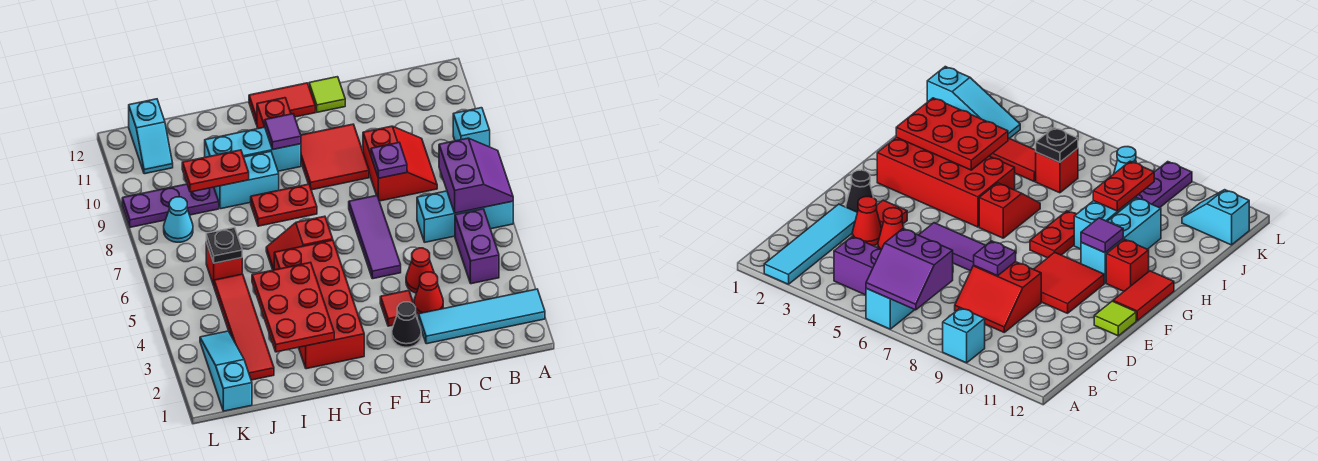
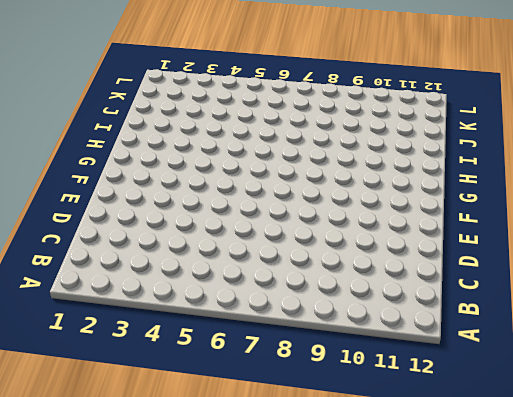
none -> cyan tile A2:D2 level 1
none -> cyan brick A6:C6 level 1
none -> cyan brick A9 level 1
none -> purple brick B4:B5 level 1

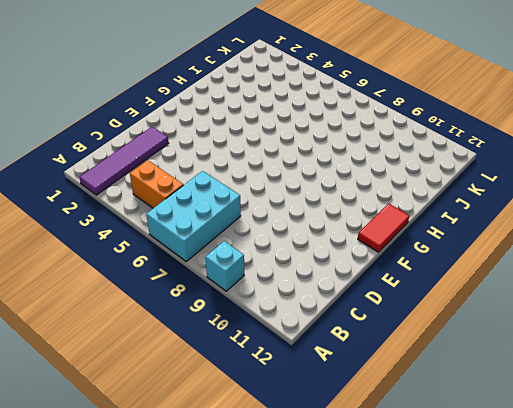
purple tile A2:D2 level 1 -> cyan tile A2:D2 level 1
cyan brick A6:C7 level 1 -> cyan brick A6:C6 level 1
orange brick B4:B5 level 1 -> purple brick B4:B5 level 1
none -> red slope C8:D9 level 1 top D
none -> red cone D3 level 1
none -> red cone D4 level 1
none -> black cone E2 level 1

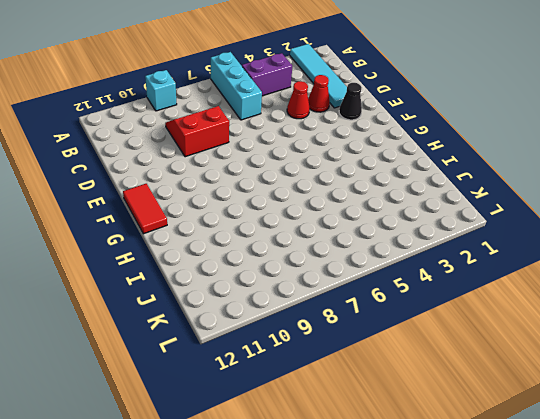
none -> red tile E3 level 1
none -> purple tile E5:E7 level 1
none -> red tile E9:F10 level 1
none -> lime tile E12 level 1

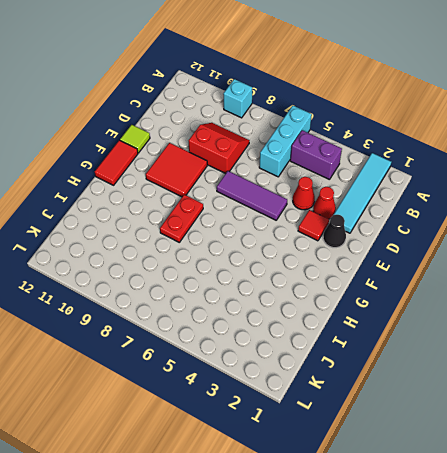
none -> red brick G2:H5 level 1
none -> red slope G6:H6 level 1 top G
none -> cyan brick G10:I10 level 1
none -> red brick G11 level 1

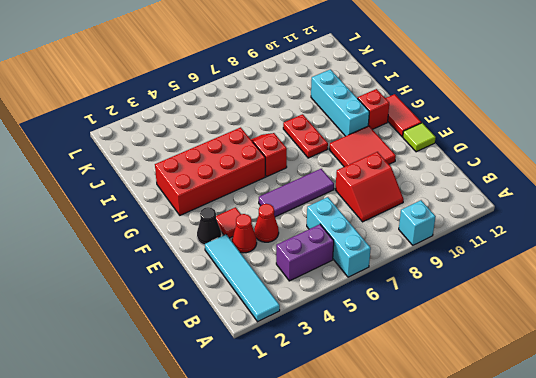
none -> cyan brick H9:I9 level 1
none -> red tile J2:J5 level 1
none -> red brick J6 level 1
none -> purple plate J9:L9 level 1

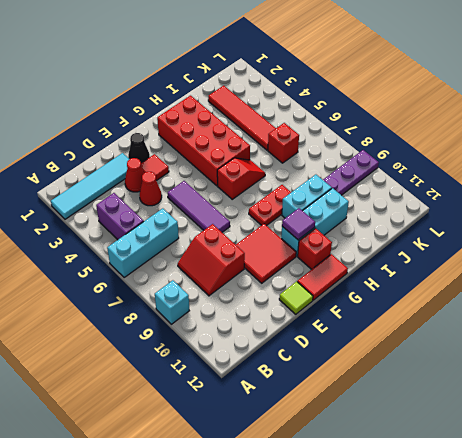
none -> cyan slope K1:K3 level 1 top 1
none -> cyan cone K8 level 1
none -> cyan slope K11:K12 level 1 top 12
none -> purple slope A6:B7 level 2 top B

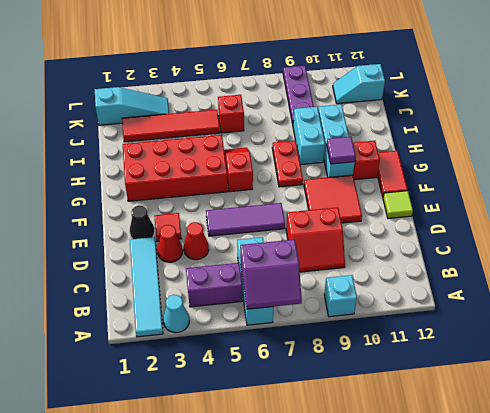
cyan cone A3 level 1 -> cyan cone K8 level 1
none -> purple plate D8 level 2
none -> red plate H2:I4 level 2
none -> red plate I9:J9 level 2
none -> black plate J6 level 2

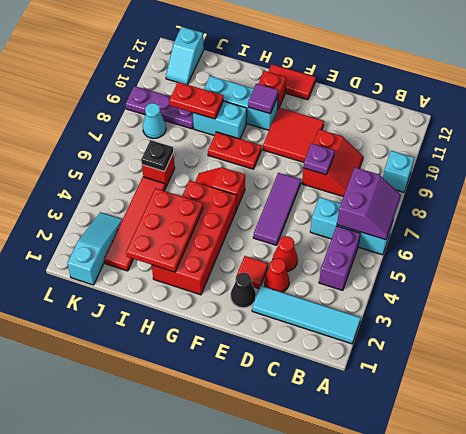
none -> lime tile E12 level 1

